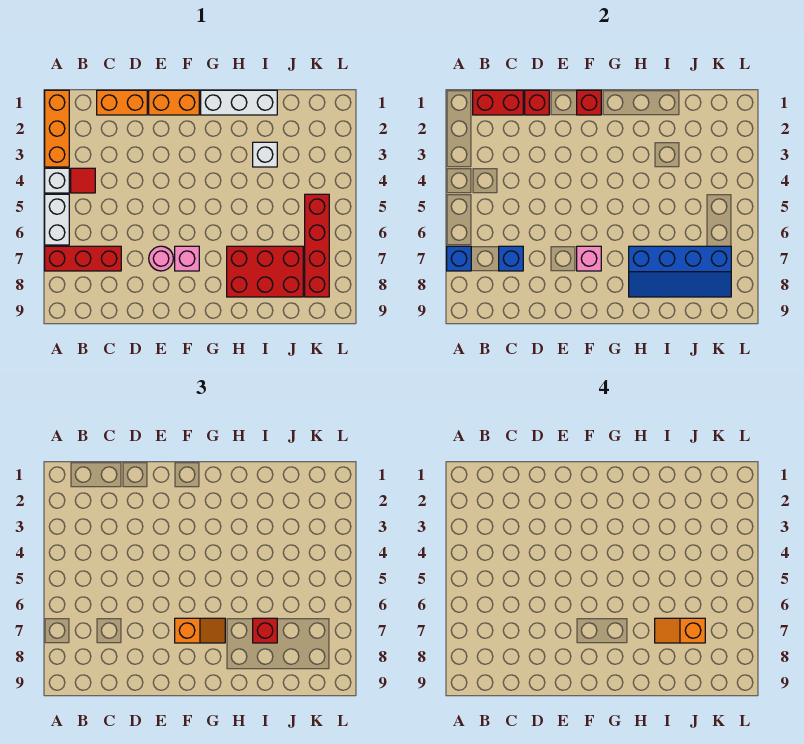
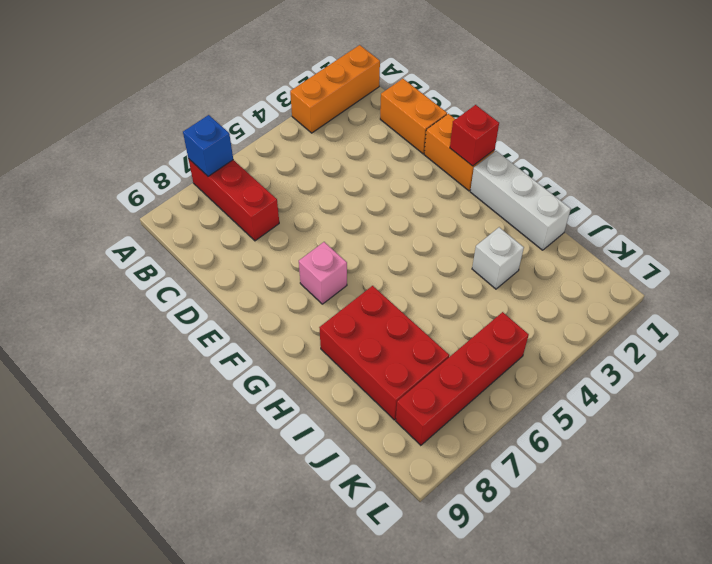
none -> white brick A4 level 1
none -> white brick A5:A6 level 1
none -> red tile B4 level 1

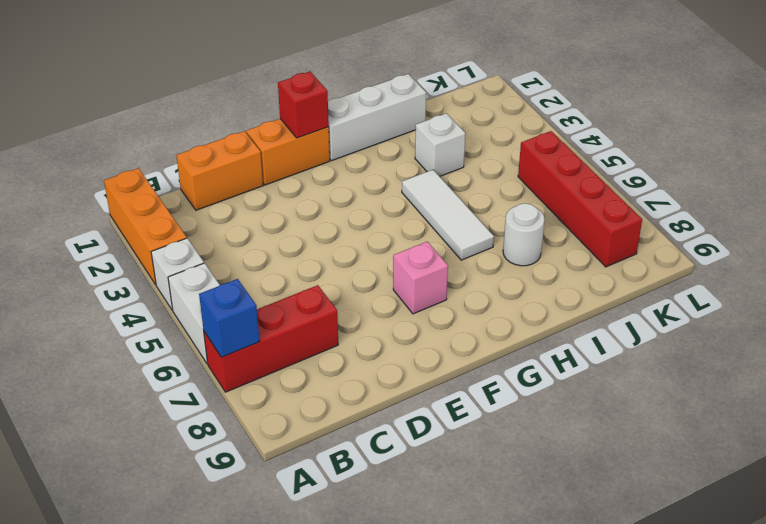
white tile H4:H6 level 1 -> none
white round brick I7 level 1 -> red brick H7:J8 level 1
none -> red tile B4 level 1
none -> pink round brick E7 level 1
none -> red brick B1:C1 level 2

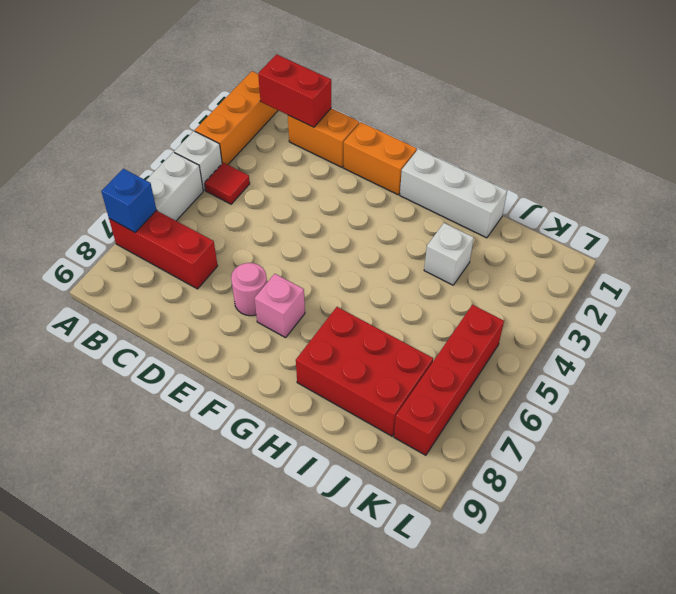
none -> blue brick C7 level 2
none -> red brick D1 level 2
none -> red brick F1 level 2

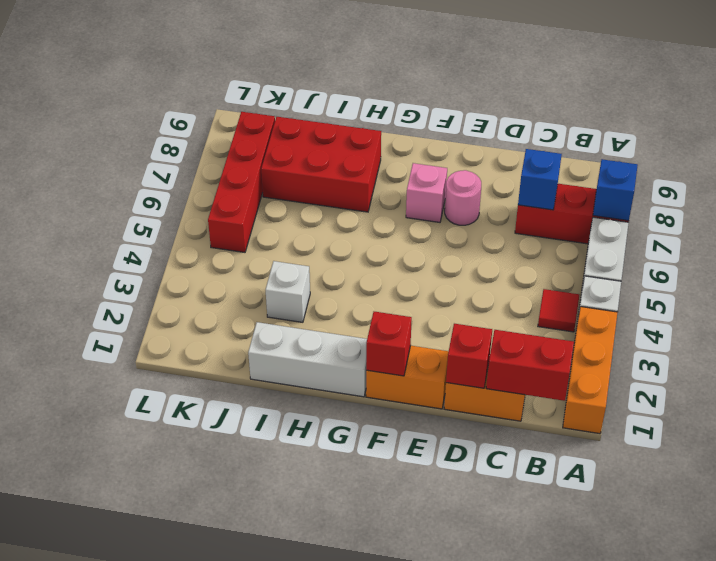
none -> pink brick F7 level 2
none -> blue slope H7:K8 level 2 top 7
none -> orange slope F7:G7 level 3 top F

